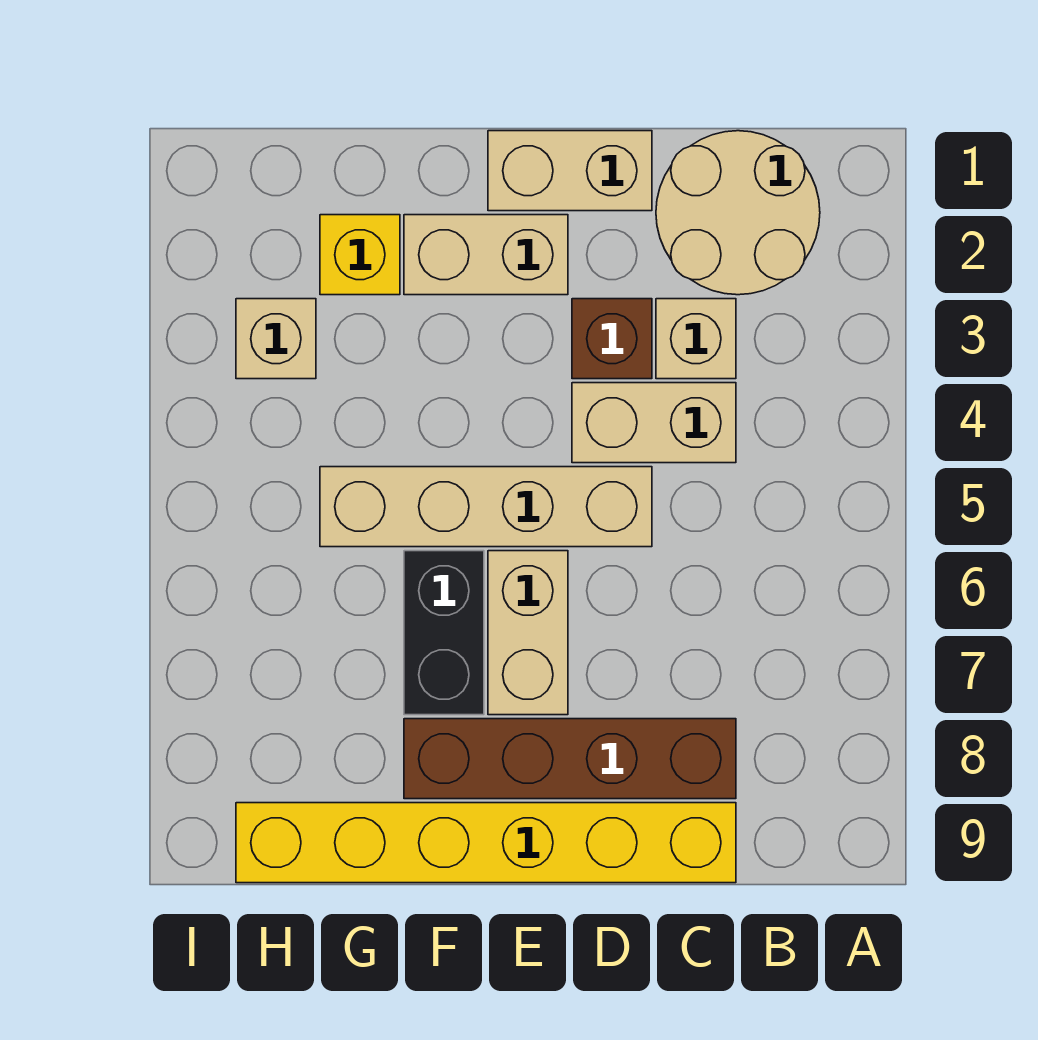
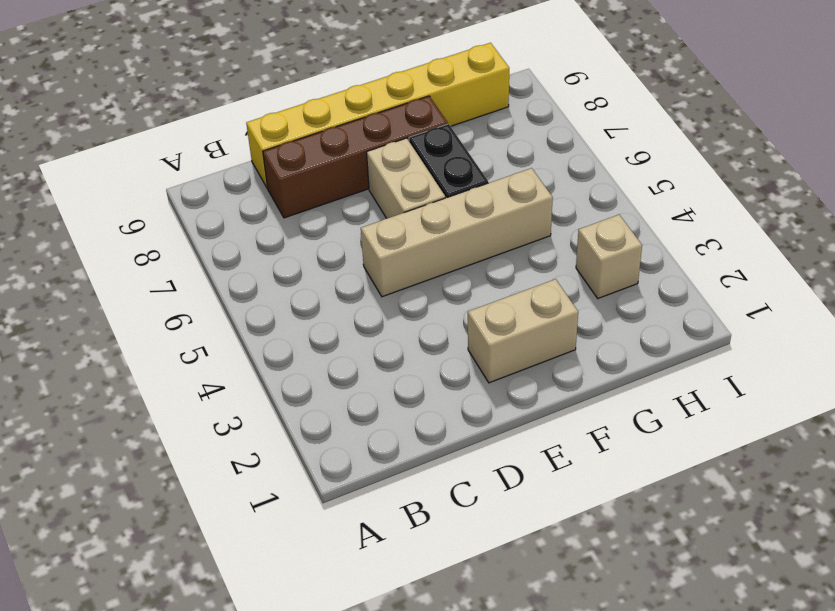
none -> tan round brick B1:C2 level 1
none -> tan brick C3 level 1
none -> tan brick C4:D4 level 1

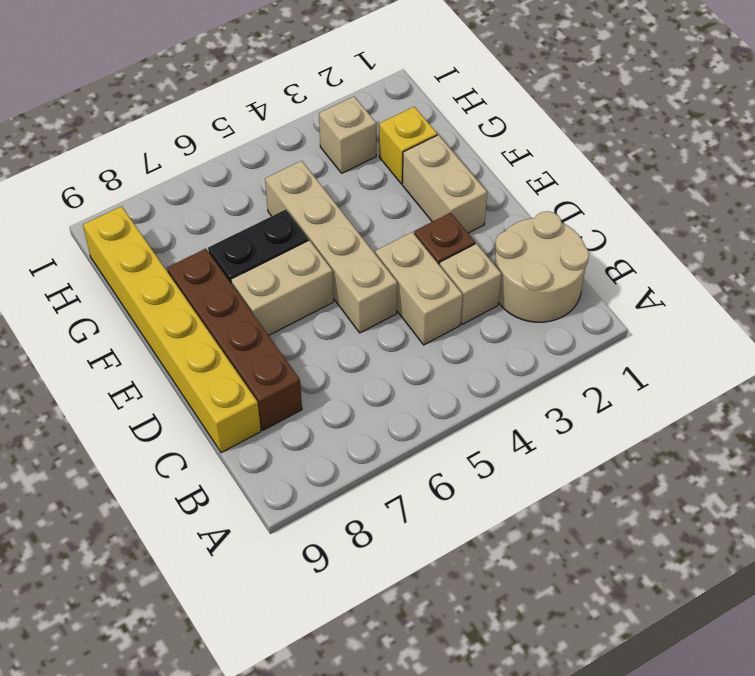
none -> tan brick D1:E1 level 1

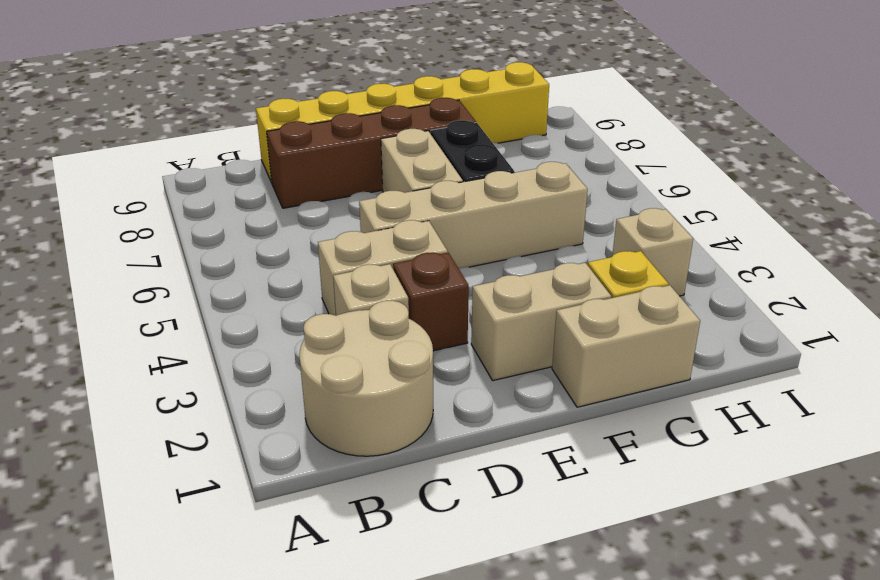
tan brick F1:G1 level 1 -> tan brick D1:E1 level 1

